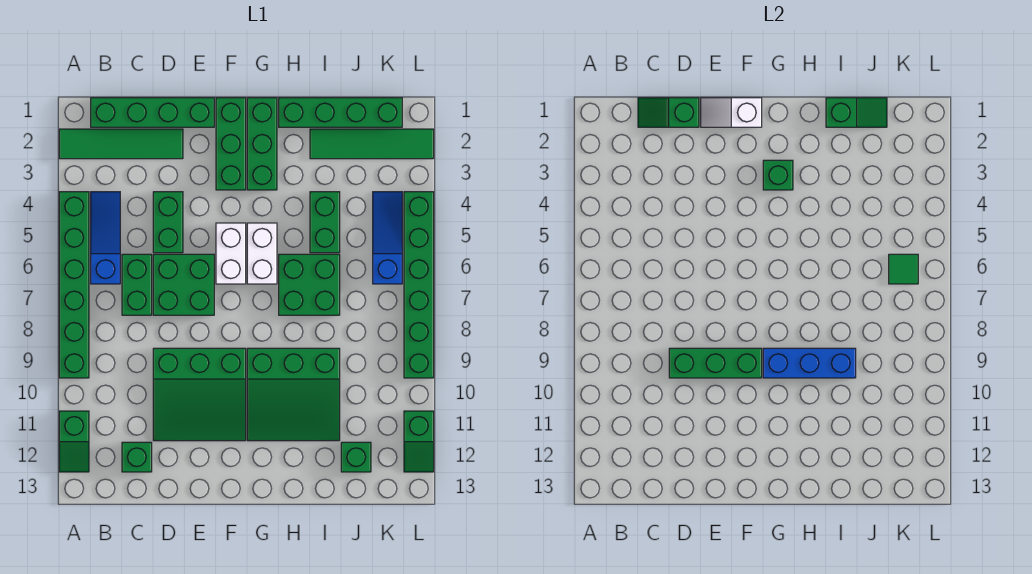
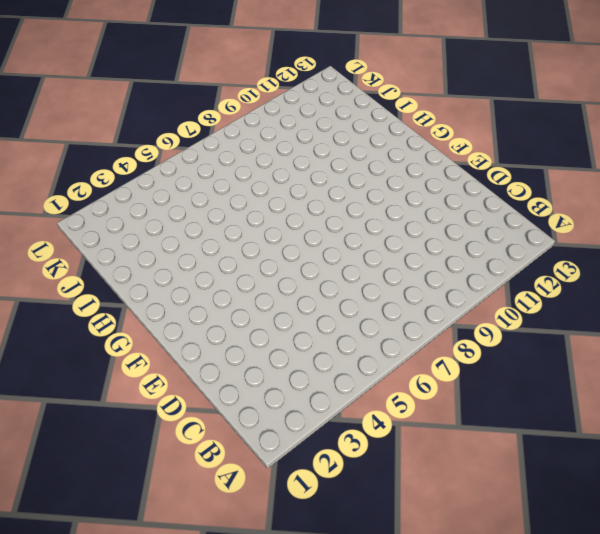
none -> green tile A2:D2 level 1
none -> green brick A4:A9 level 1
none -> green slope A11:A12 level 1 top 11
none -> green brick B1:E1 level 1

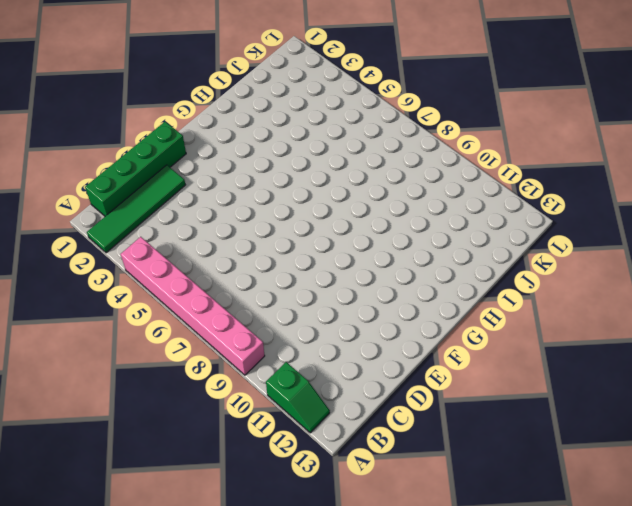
pink brick A4:A9 level 1 -> green brick A4:A9 level 1
none -> blue slope B4:B6 level 1 top 6
none -> green brick C6:C7 level 1
none -> green brick C12 level 1
none -> green brick D4:D5 level 1

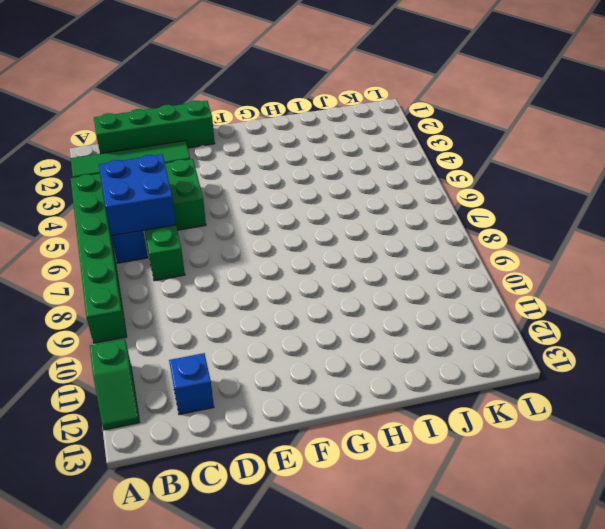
blue brick B5:C6 level 2 -> none
blue brick C12 level 1 -> green brick C12 level 1
none -> green brick D6:E7 level 1
none -> green slope D9:F11 level 1 top 9
none -> green brick F1:F3 level 1
none -> white brick F5:F6 level 1

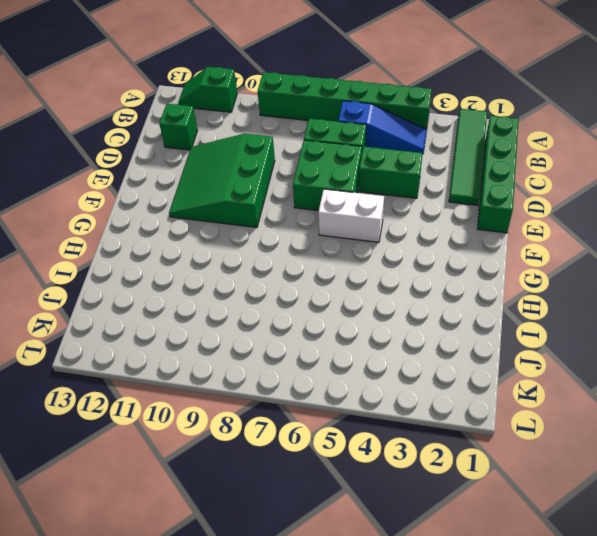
none -> green brick F1:F3 level 1
none -> green brick G1:G3 level 1
none -> white brick G5:G6 level 1
none -> green slope G9:I11 level 1 top 9

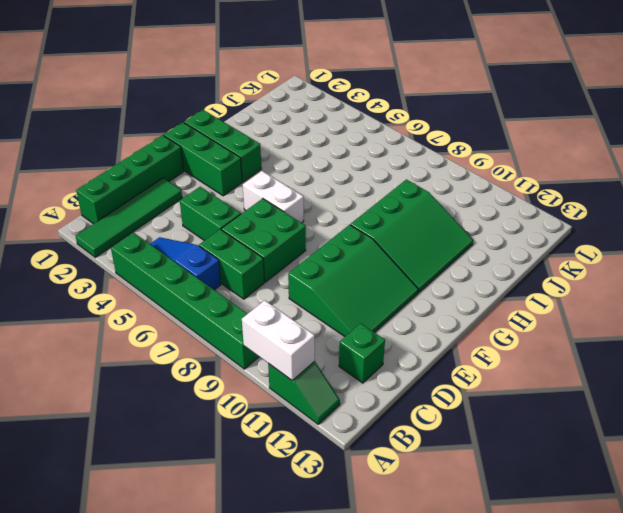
white brick A10:A11 level 2 -> white brick G5:G6 level 1
none -> green brick H1:K1 level 1
none -> green brick H6:I7 level 1
none -> green tile I2:L2 level 1
none -> green brick I4:I5 level 1

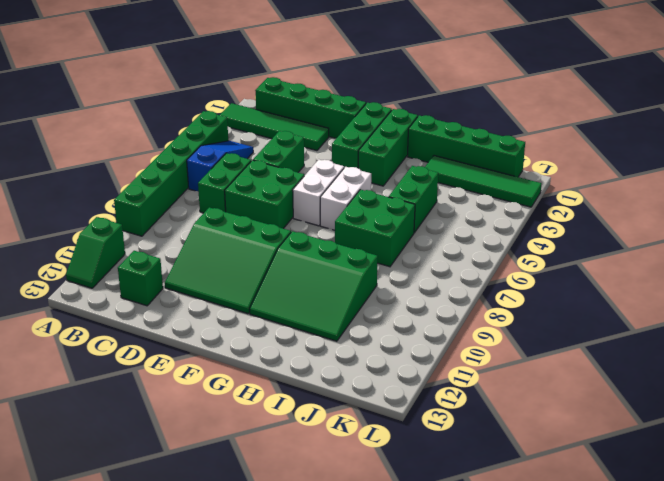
none -> green brick J12 level 1
none -> blue slope K4:K6 level 1 top 6
none -> green brick L4:L9 level 1
none -> green slope L11:L12 level 1 top 11

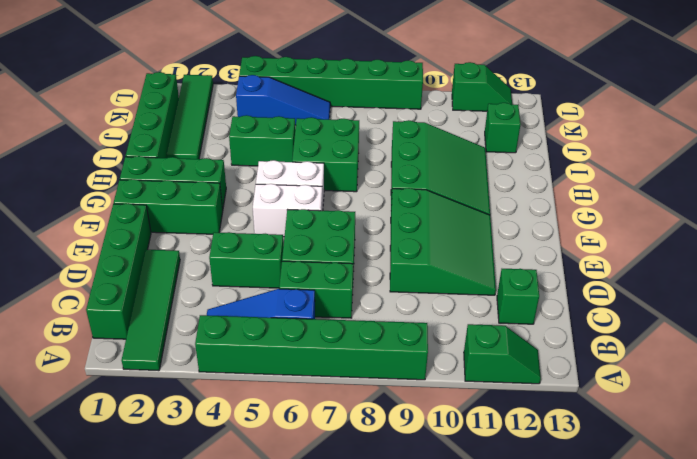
blue slope K4:K6 level 1 top 4 -> blue slope K4:K6 level 1 top 6
none -> green slope C1:D1 level 2 top D
none -> green brick D9:F9 level 2
none -> white slope E1:F1 level 2 top F
none -> green brick G3 level 2

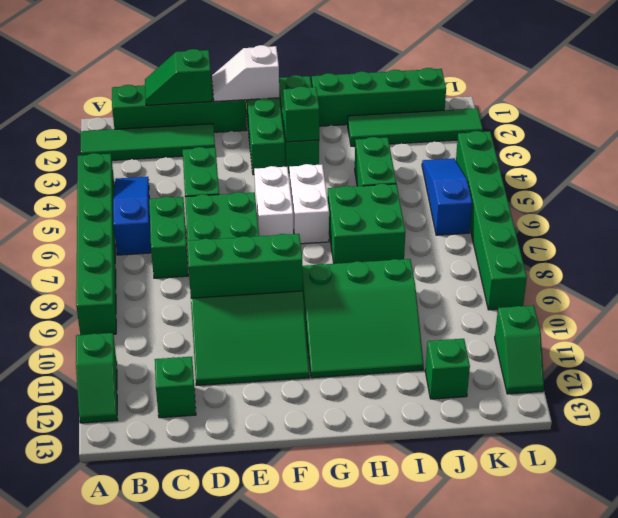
none -> blue brick G9:I9 level 2
none -> green slope I1:J1 level 2 top I
none -> green tile K6 level 2

